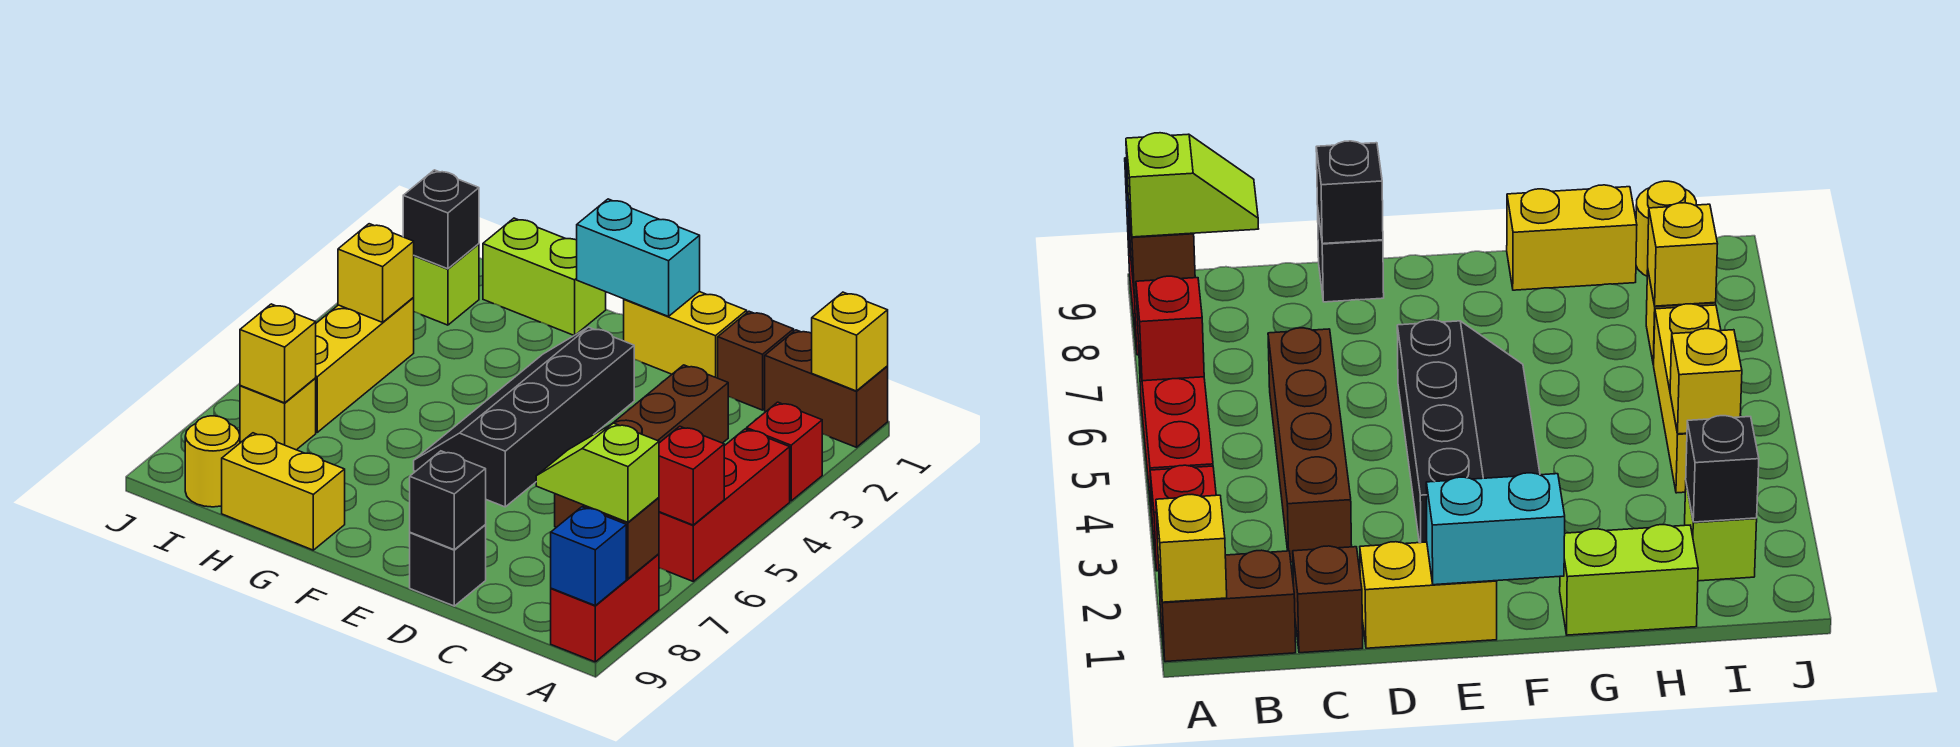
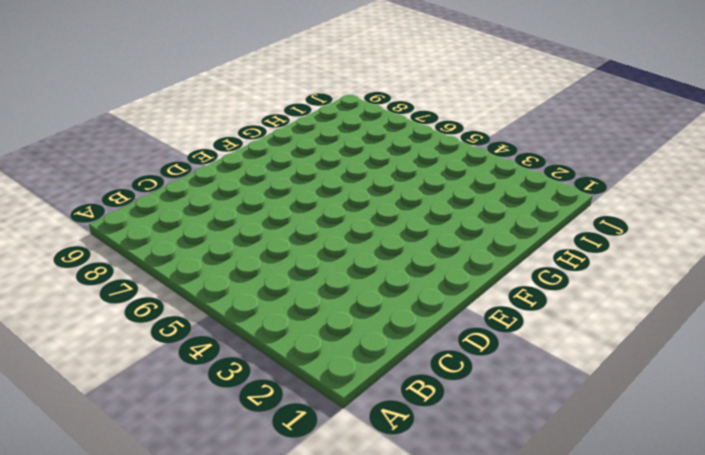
none -> brown brick A1:B1 level 1
none -> red brick A3 level 1
none -> red brick A4:A6 level 1

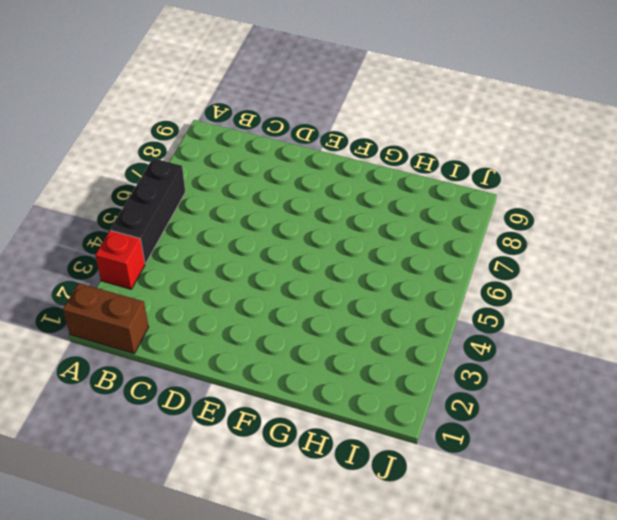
black brick A4:A6 level 1 -> red brick A4:A6 level 1
none -> red brick A8:A9 level 1
none -> brown brick C1 level 1
none -> brown brick C3:C6 level 1

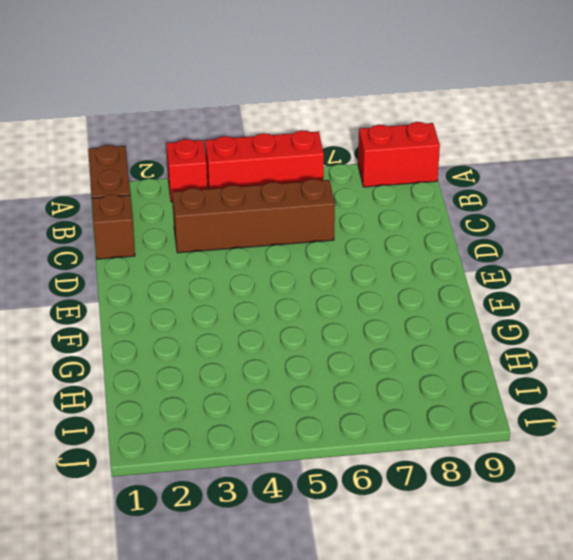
none -> yellow brick D1:E1 level 1
none -> black brick D9 level 1
none -> black slope E3:F6 level 1 top E

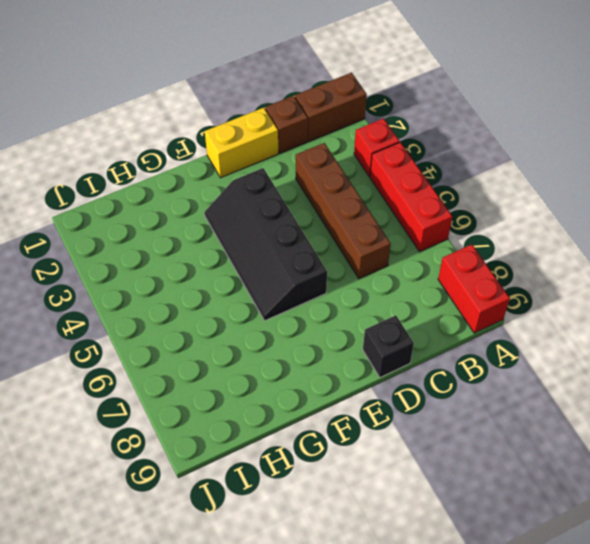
none -> lime brick G1:H1 level 1
none -> yellow brick G9:H9 level 1
none -> lime brick I2 level 1

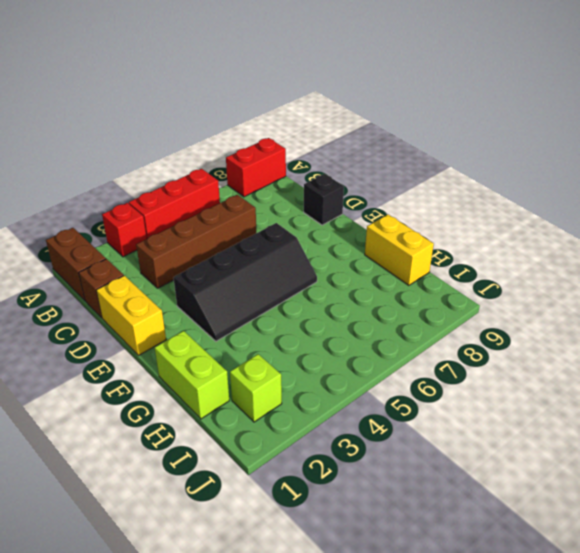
none -> yellow brick I4:I6 level 1
none -> yellow brick I7 level 1
none -> yellow round brick I9 level 1

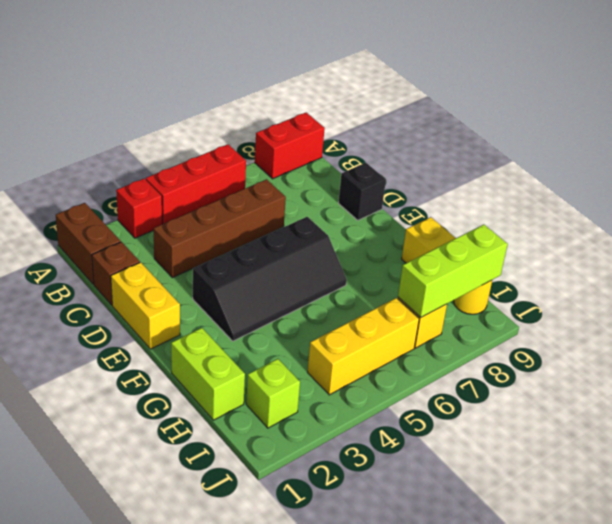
lime brick I7:I9 level 2 -> yellow brick I7 level 2
none -> yellow brick A1 level 2
none -> red brick A6 level 2
none -> brown brick A8 level 2

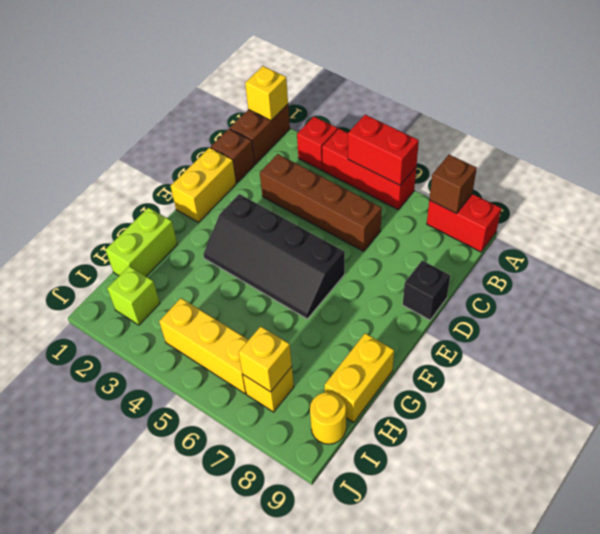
red brick A5:A6 level 2 -> red brick A6 level 2
none -> blue brick A9 level 2
none -> black brick D9 level 2
none -> cyan brick E1:F1 level 2

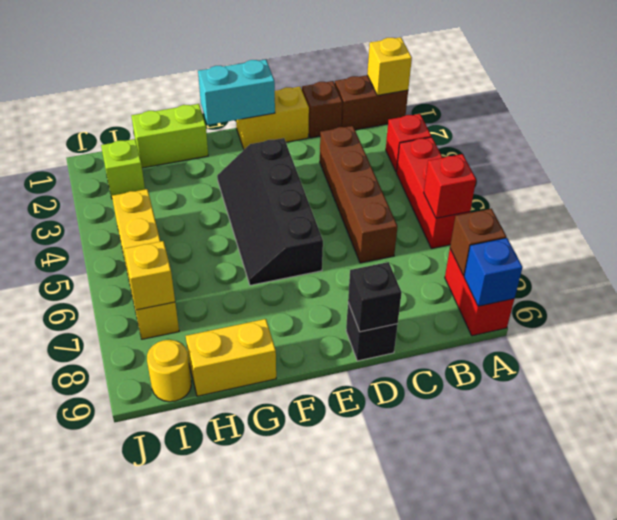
none -> black brick I2 level 2
none -> yellow brick I4 level 2
none -> lime slope A8:B8 level 3 top A

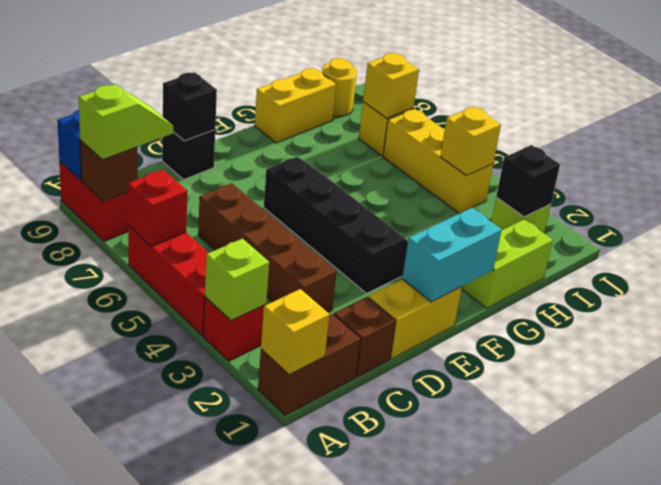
lime brick A3 level 2 -> none

